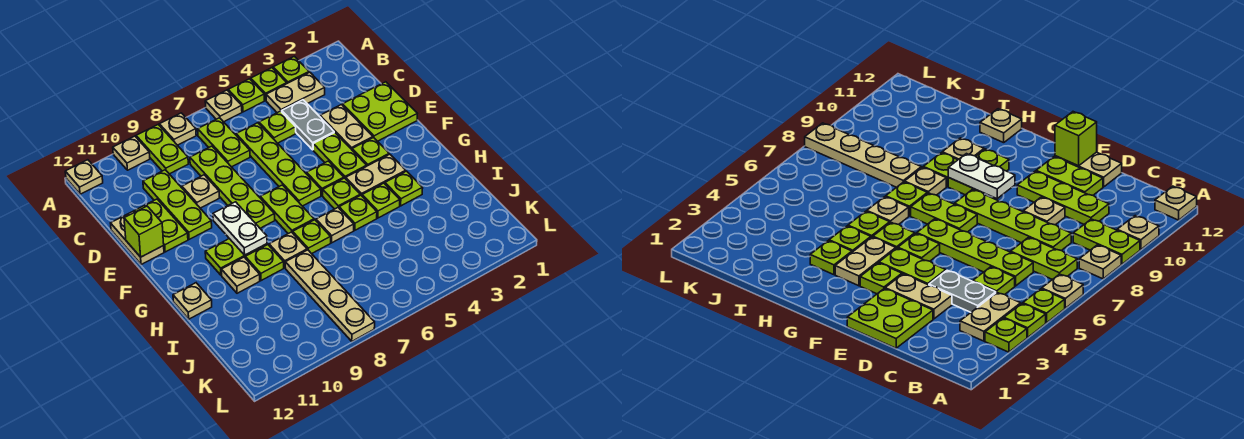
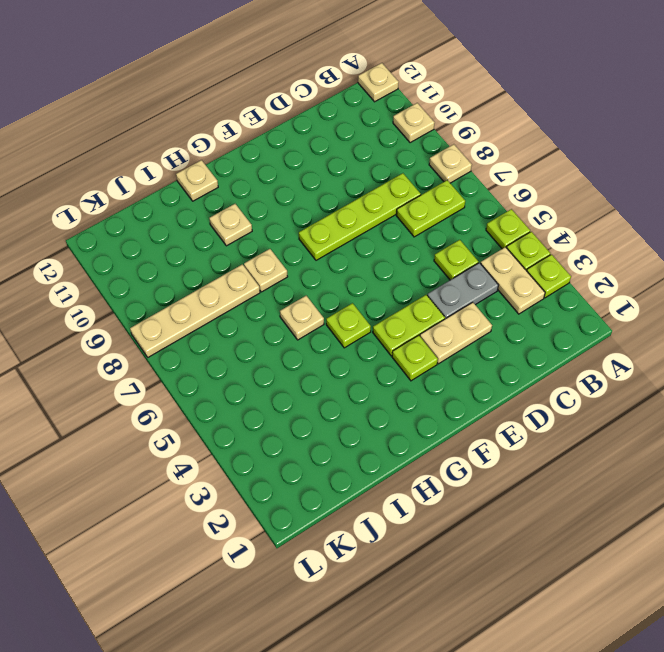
none -> tan plate A6 level 1
none -> lime plate A9:B9 level 1
none -> lime plate C6:F6 level 1
none -> lime plate C10:E10 level 1

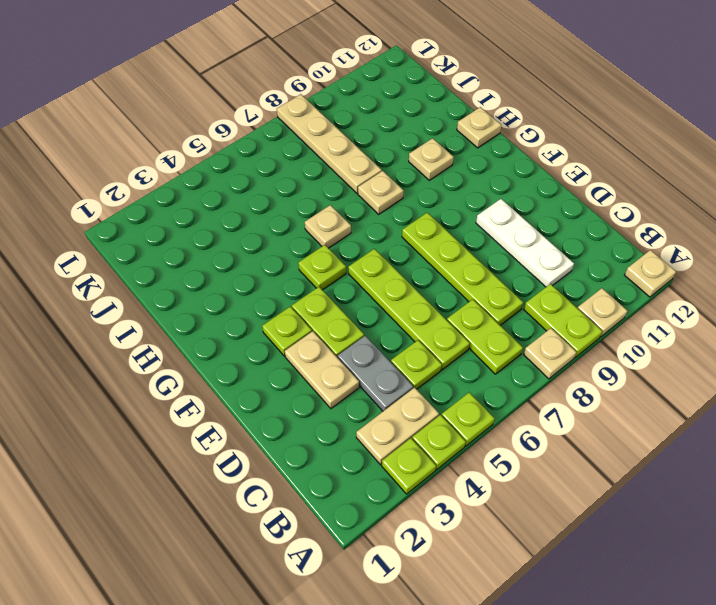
white plate C10:E10 level 1 -> lime plate C10:E10 level 1
none -> tan plate A6 level 1
none -> lime plate D1:E2 level 1
none -> tan plate D9 level 1
none -> lime plate D11:E11 level 1

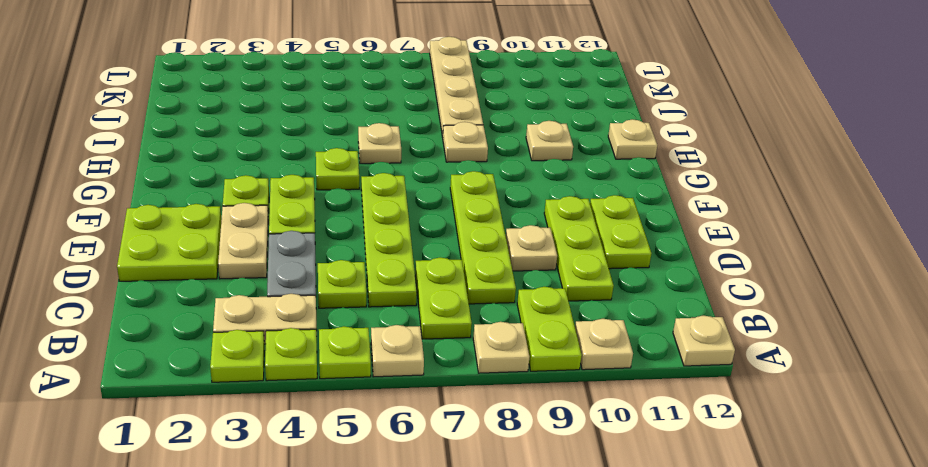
none -> tan plate D12:E12 level 1
none -> lime plate F5 level 1
none -> lime plate F7:G7 level 1
none -> tan plate G3:G4 level 1

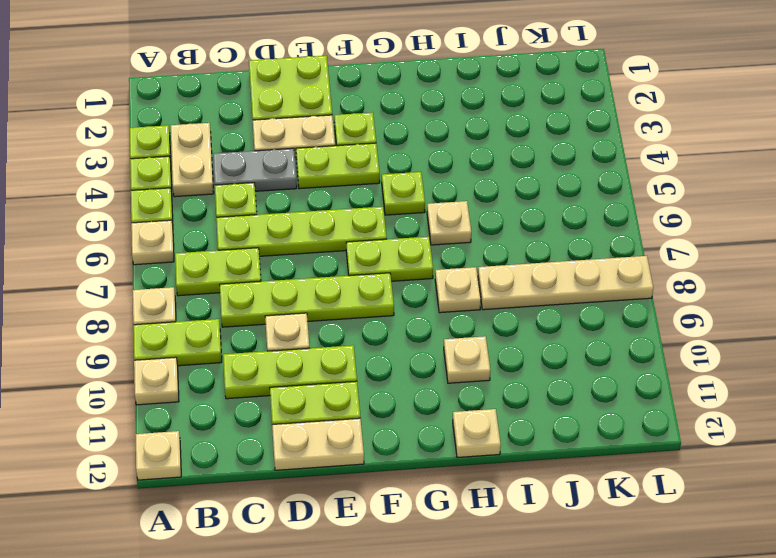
none -> lime plate F5 level 1
none -> tan plate G3:G4 level 1
none -> lime plate G9:G10 level 1
none -> lime plate H3 level 1

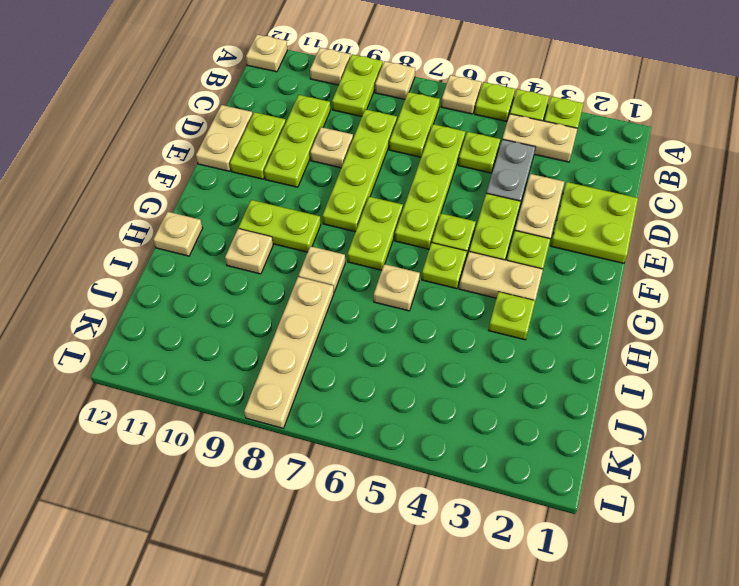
none -> lime plate H4 level 1
none -> lime plate H5 level 1
none -> lime plate H7 level 1
none -> lime plate H9 level 1

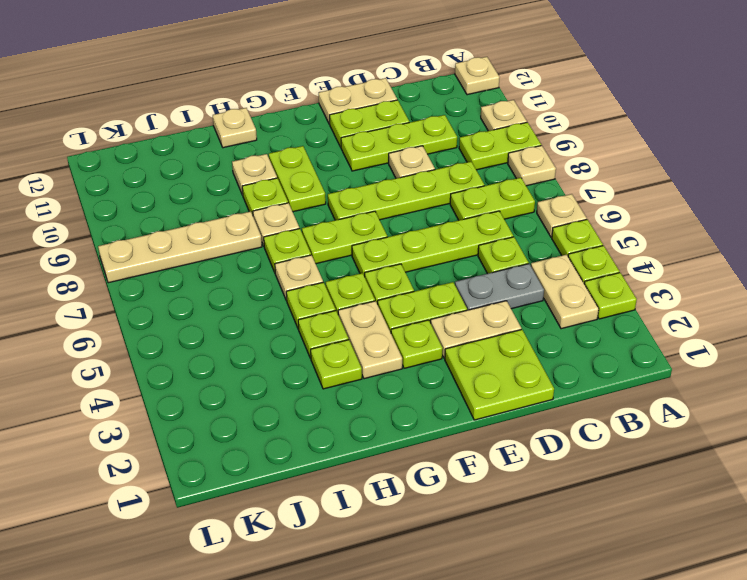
none -> lime brick E12 level 2
none -> white plate F9:G9 level 2

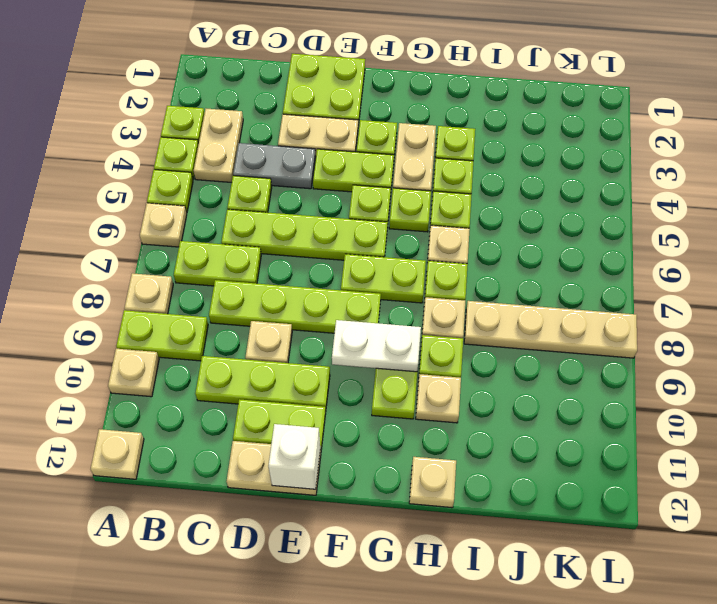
white brick E12 level 2 -> lime brick E12 level 2

